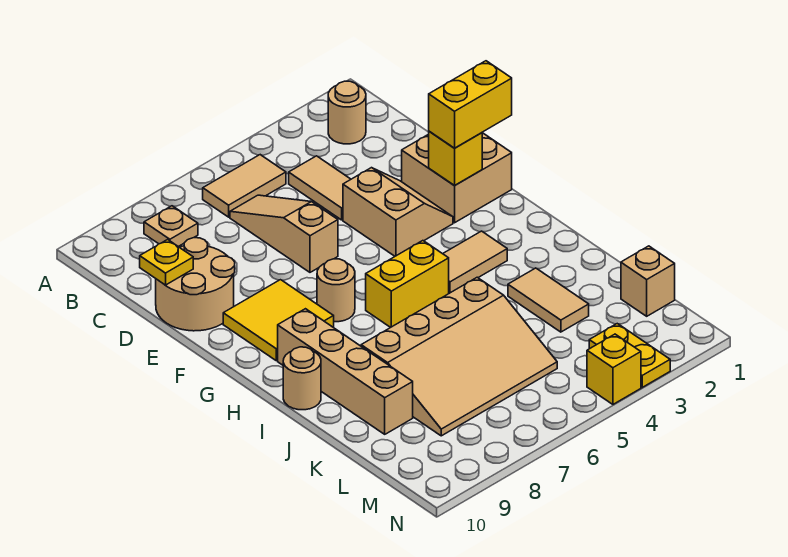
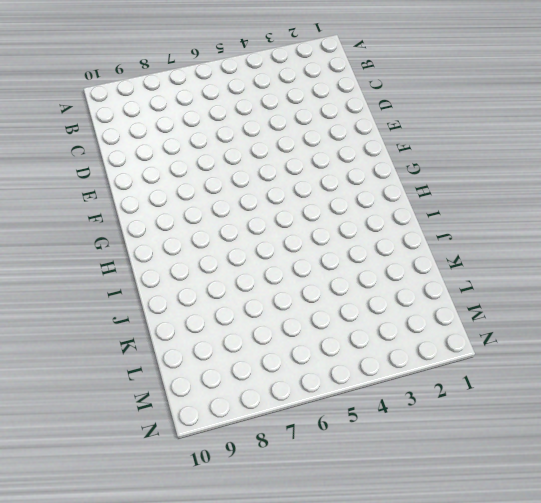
none -> tan round brick B2 level 1
none -> tan tile B5:B6 level 1
none -> tan plate B8 level 1

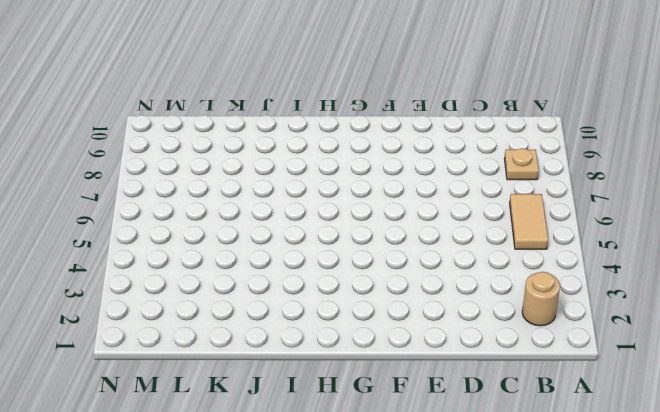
none -> tan tile C4:D4 level 1
none -> tan slope C6:E6 level 1 top E
none -> tan round brick D9:E10 level 1

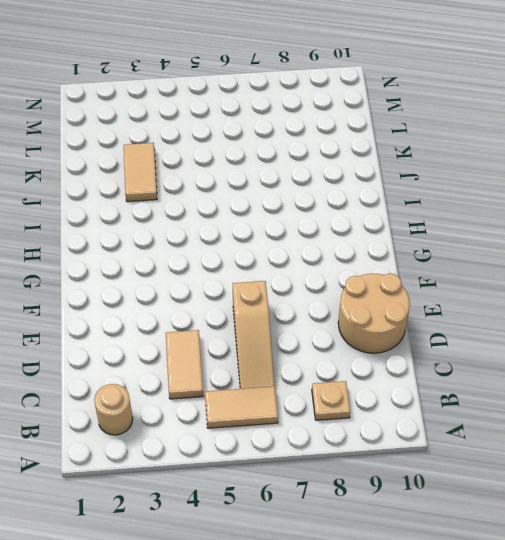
none -> tan brick E1:F2 level 1
none -> tan slope E3:F4 level 1 top 4
none -> yellow tile F8:G9 level 1

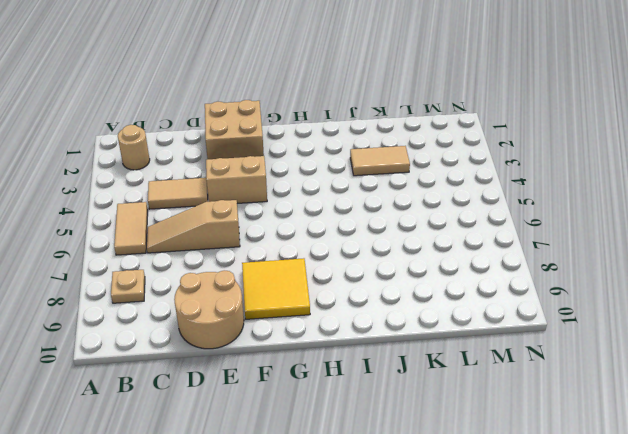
none -> tan round brick G7 level 1
none -> tan tile H3:H4 level 1
none -> yellow brick H5:H6 level 1

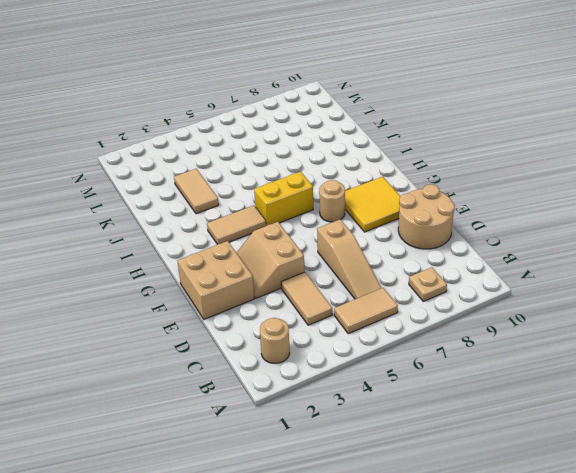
none -> tan brick H9:K9 level 1
none -> tan round brick I10 level 1
none -> tan slope J5:L8 level 1 top J

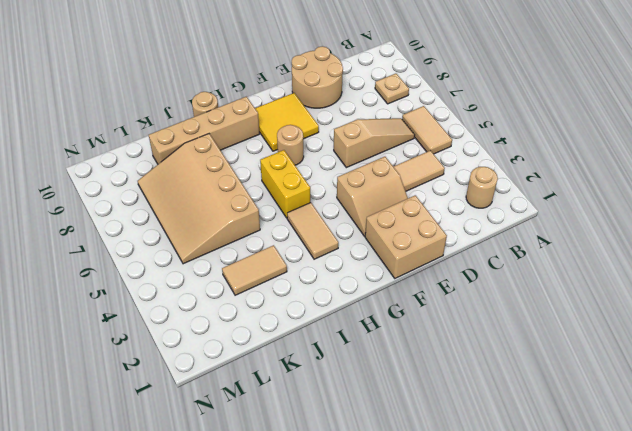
none -> tan brick L1 level 1
none -> yellow plate M3:N3 level 1
none -> yellow brick N4 level 1

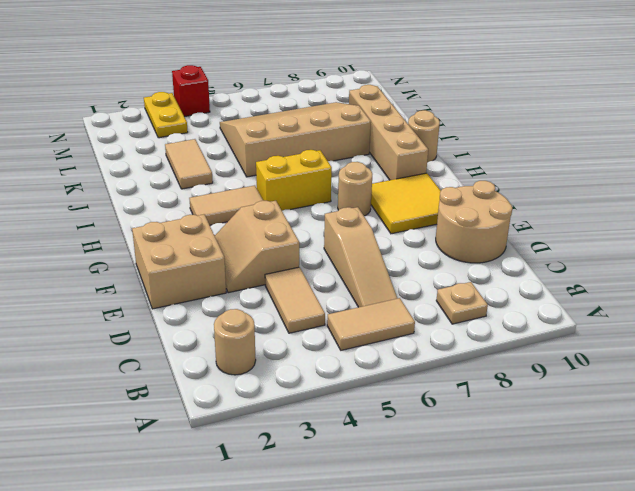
red brick N4 level 1 -> yellow brick N4 level 1
none -> tan brick L1 level 1
none -> yellow plate D10 level 2
none -> yellow brick F2 level 2

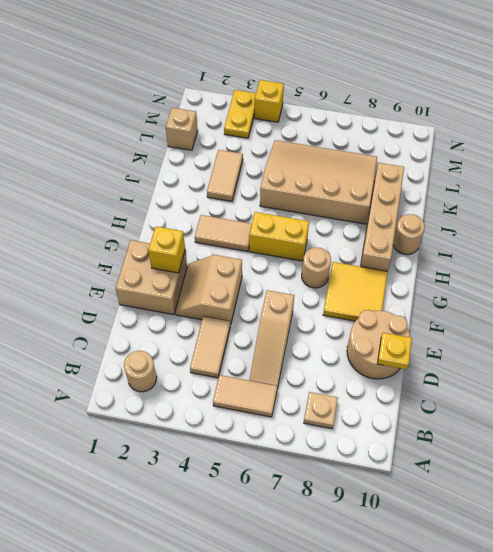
none -> yellow brick F1:F2 level 3

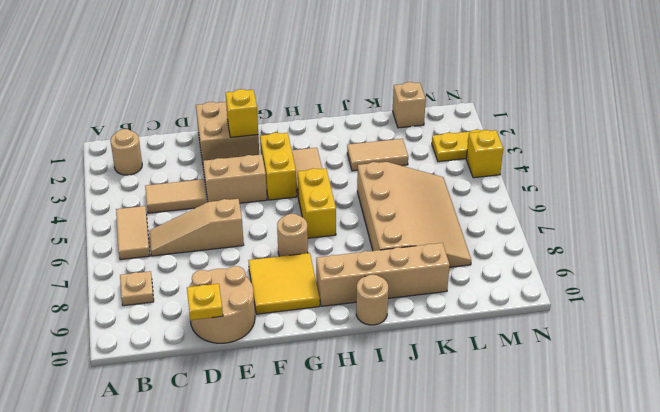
yellow brick G3:G4 level 1 -> yellow brick F1:F2 level 3

